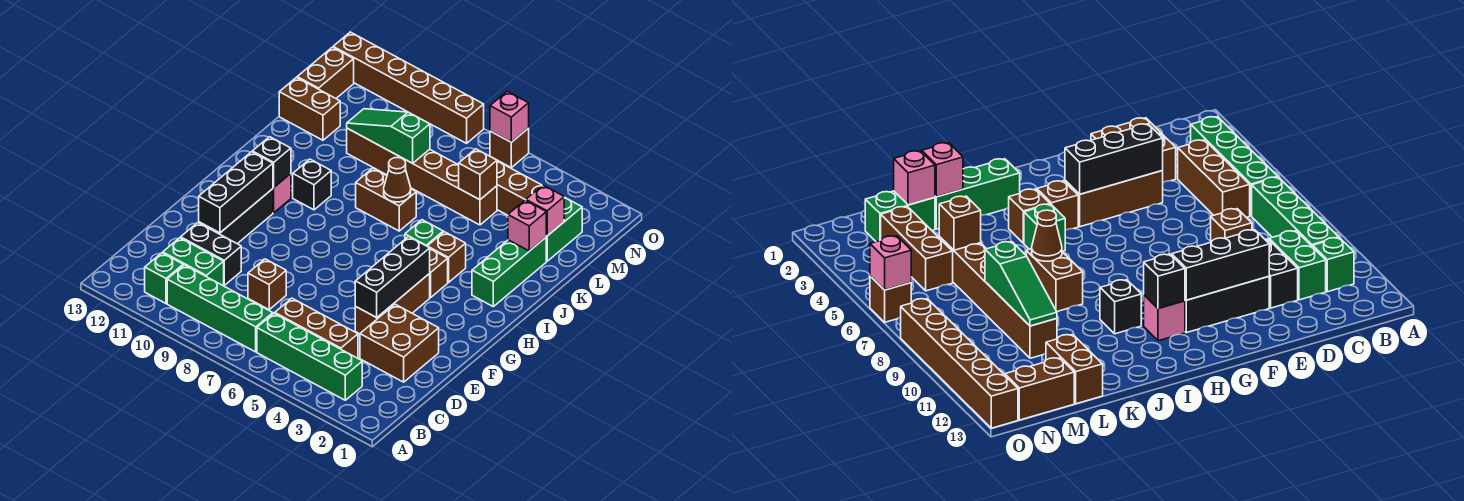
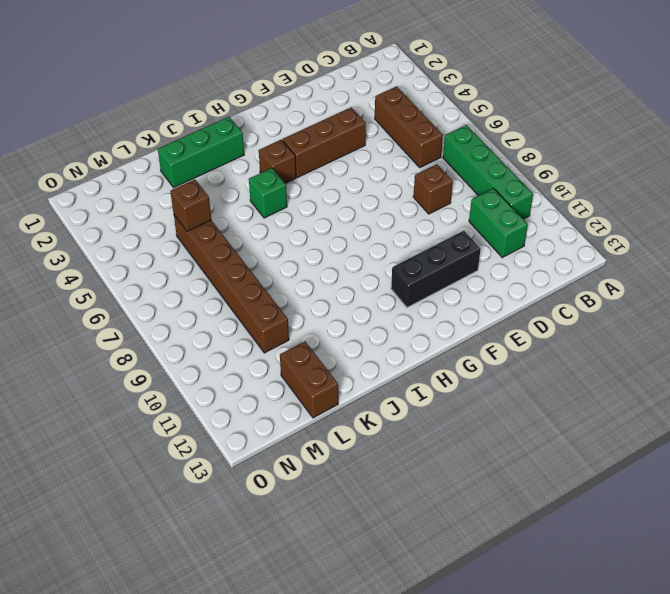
none -> green brick B3:B6 level 1
none -> green brick B11 level 1
none -> brown brick D2:E3 level 1
none -> black brick D10:D11 level 1

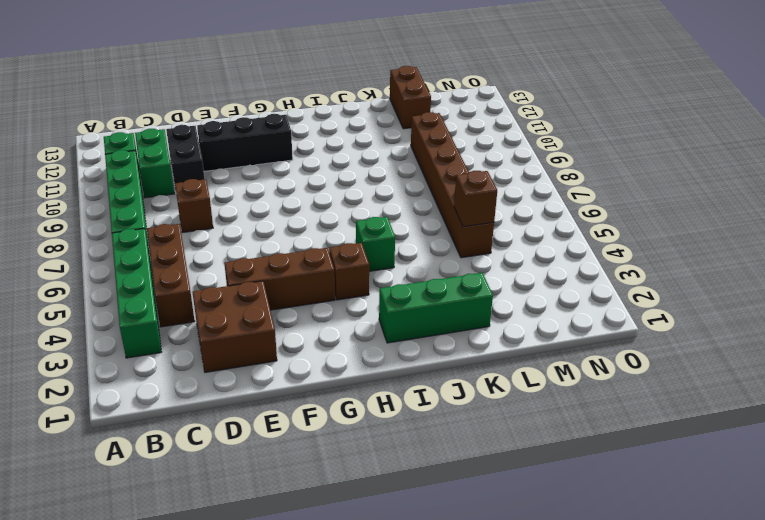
none -> pink brick H11 level 1
none -> brown brick I4 level 1
none -> black brick I10 level 1
none -> brown brick J7:J8 level 1

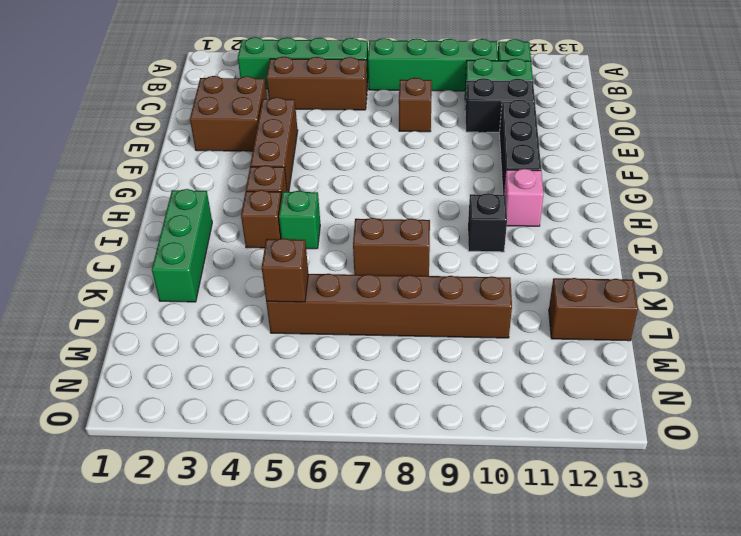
none -> green brick L2:M2 level 1
none -> brown brick M3:M5 level 1
none -> brown brick M13:N13 level 1
none -> brown brick O6 level 1

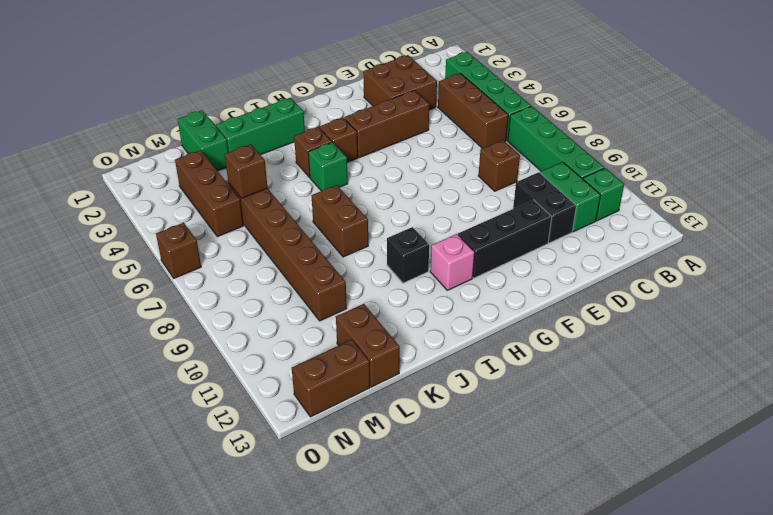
green brick L1:L2 level 1 -> green brick L2:M2 level 1
none -> brown brick O8:O13 level 1
none -> black brick E4:G4 level 2
none -> black brick E11:G11 level 2
none -> black brick H11 level 2

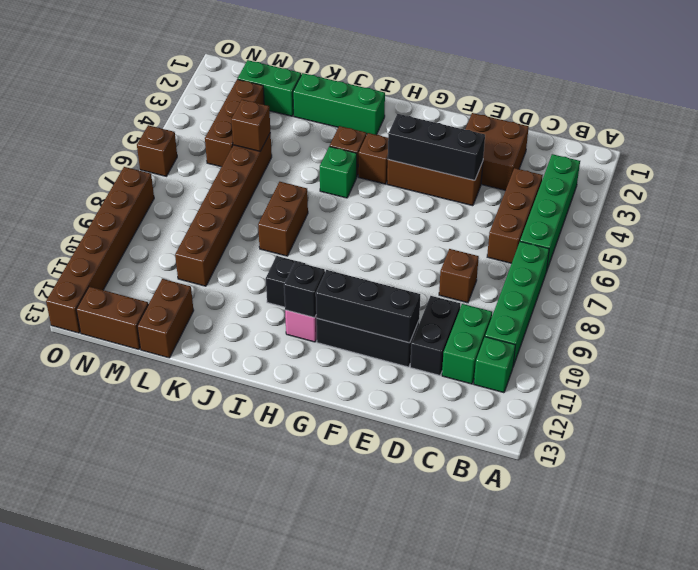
none -> brown cone J7 level 2
none -> pink brick K2 level 2
none -> pink brick L2 level 2
none -> green slope L8:L10 level 2 top 8

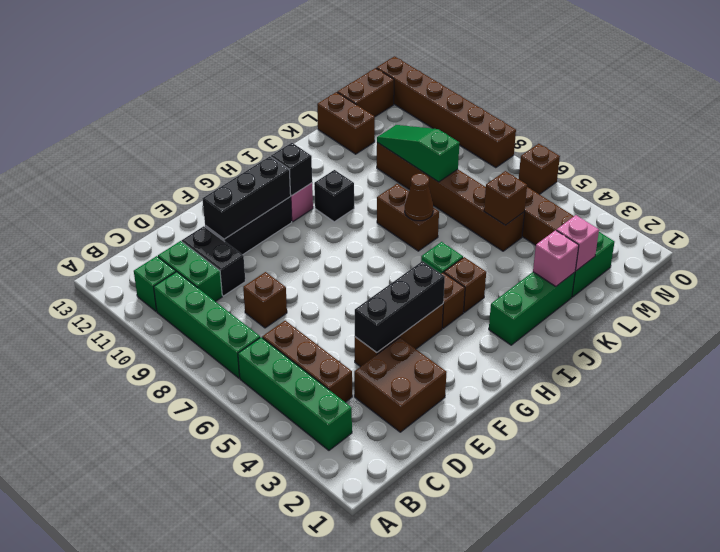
none -> pink brick O6 level 2

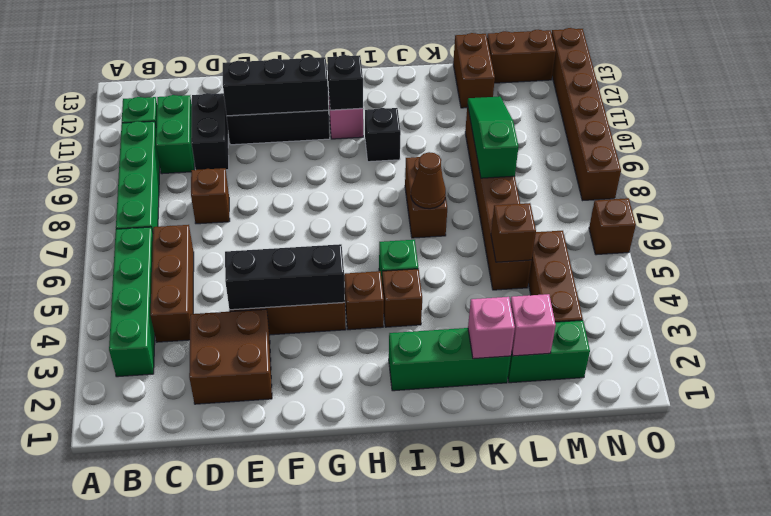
none -> pink brick O6 level 2

